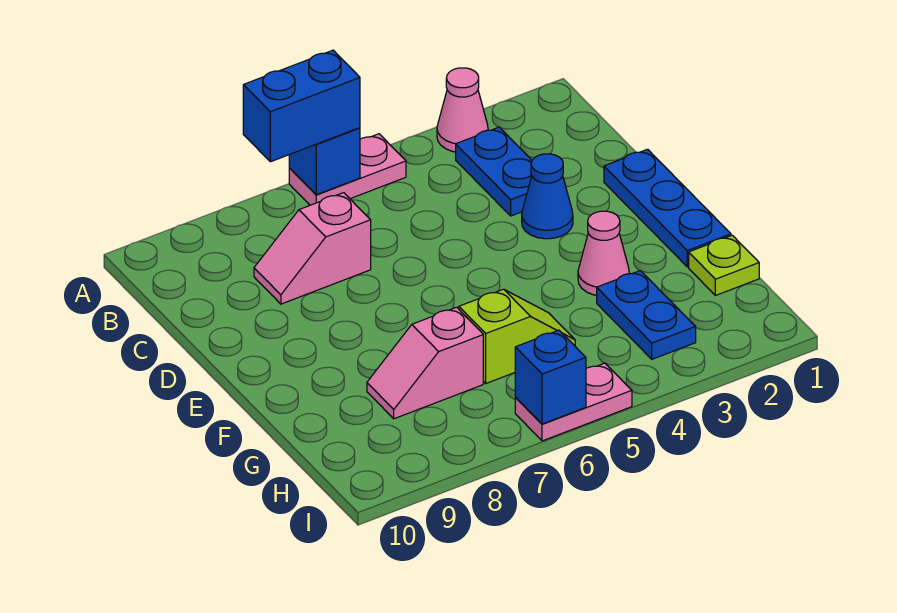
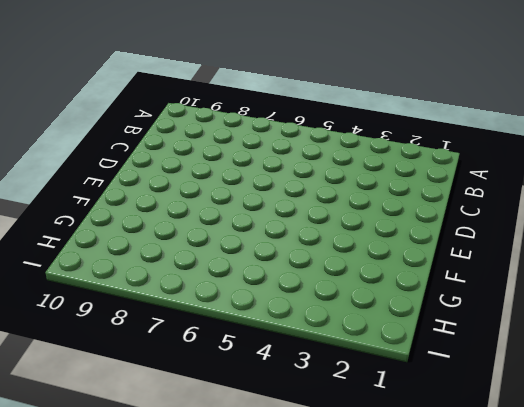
none -> pink cone A3 level 1
none -> pink plate A5:A6 level 1
none -> blue plate B3:C3 level 1

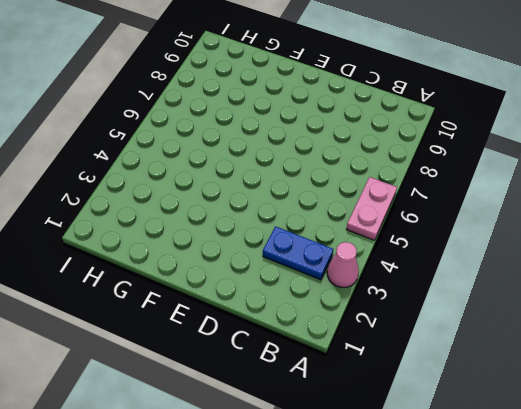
none -> pink slope C7:C8 level 1 top 7
none -> blue plate D1:F1 level 1
none -> blue cone D3 level 1

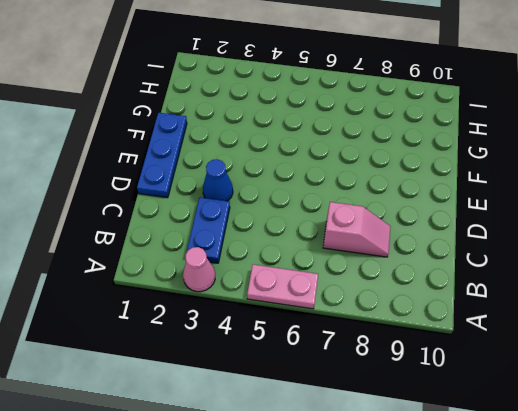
none -> pink cone F3 level 1
none -> lime plate G1 level 1
none -> blue plate G3:H3 level 1

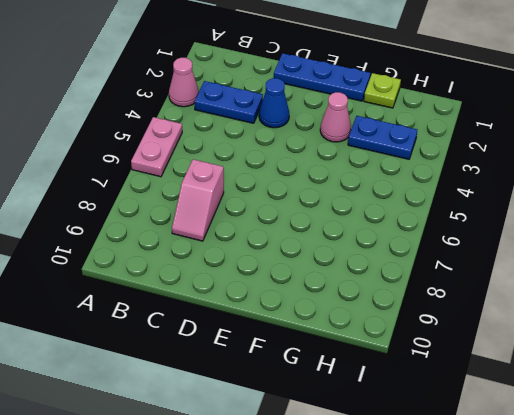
none -> lime slope G5:G6 level 1 top 6
none -> pink slope G7:G8 level 1 top 7
none -> pink plate I5:I6 level 1

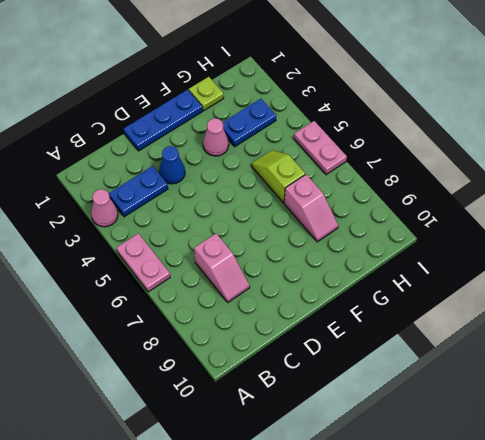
none -> blue brick A6 level 2
none -> blue brick I6 level 2
none -> blue brick A6:A7 level 3

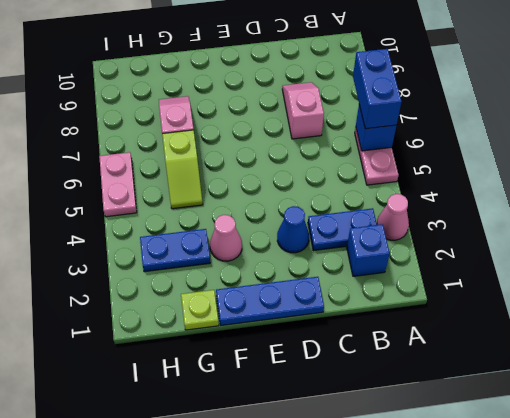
blue brick B2 level 1 -> blue brick I6 level 2

